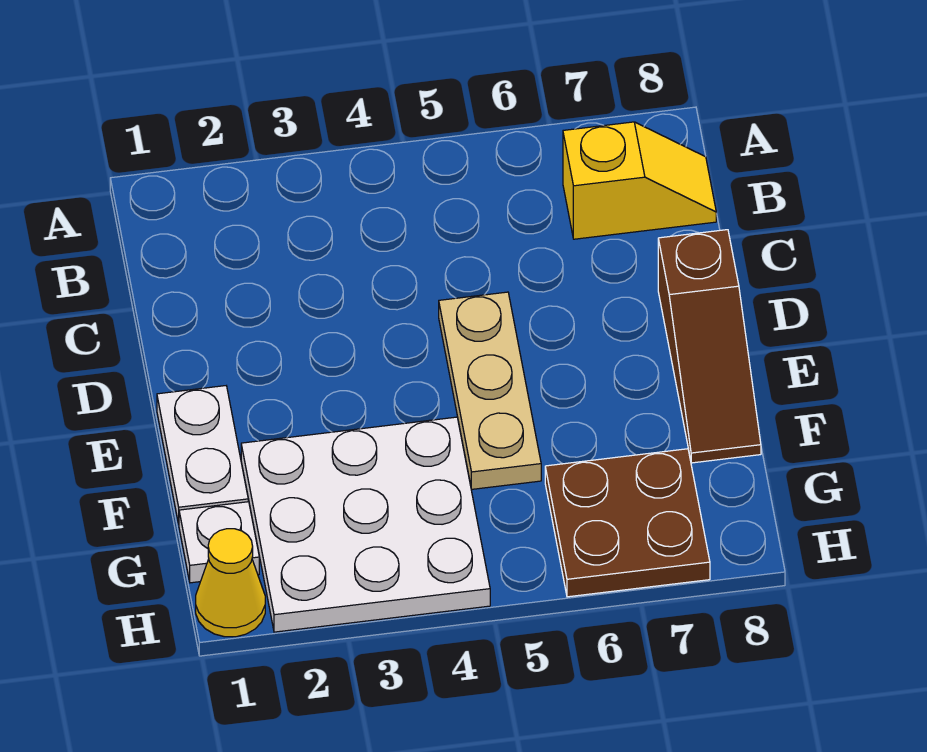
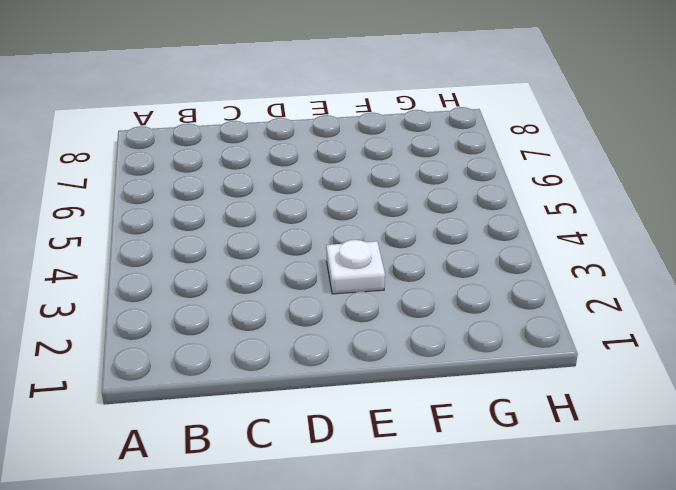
white plate E3 level 1 -> white plate G1 level 1
none -> yellow slope B7:B8 level 1 top 7
none -> tan plate D5:F5 level 1

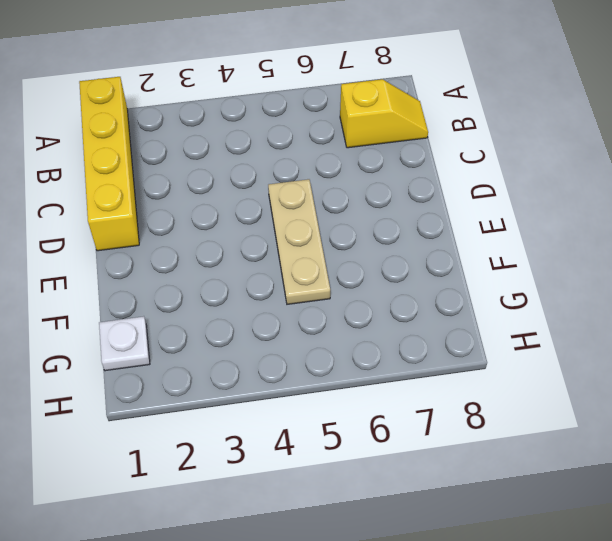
yellow brick A1:D1 level 1 -> none
none -> brown slope D8:F8 level 1 top D
none -> white plate E1:F1 level 1

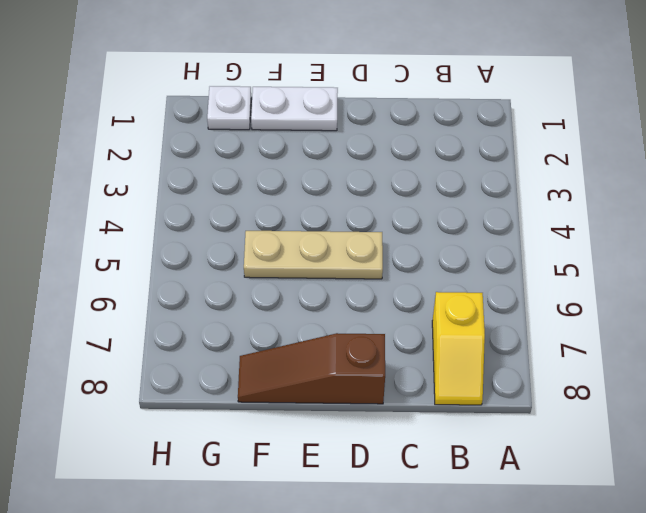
none -> white plate F2:H4 level 1
none -> brown plate G6:H7 level 1

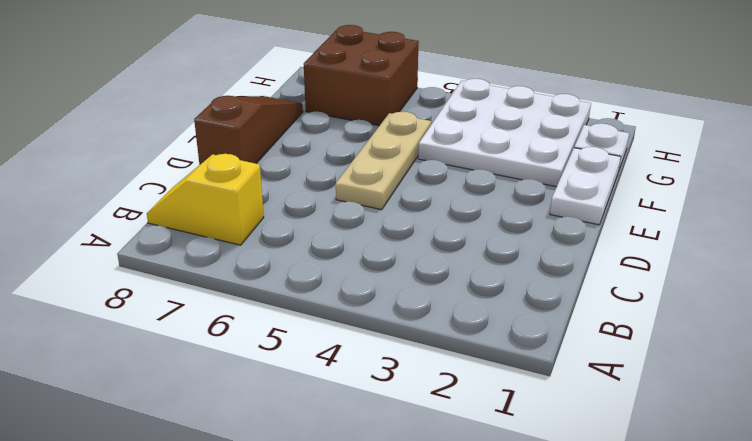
brown brick G6:H7 level 1 -> brown plate G6:H7 level 1
none -> yellow cone H1 level 1

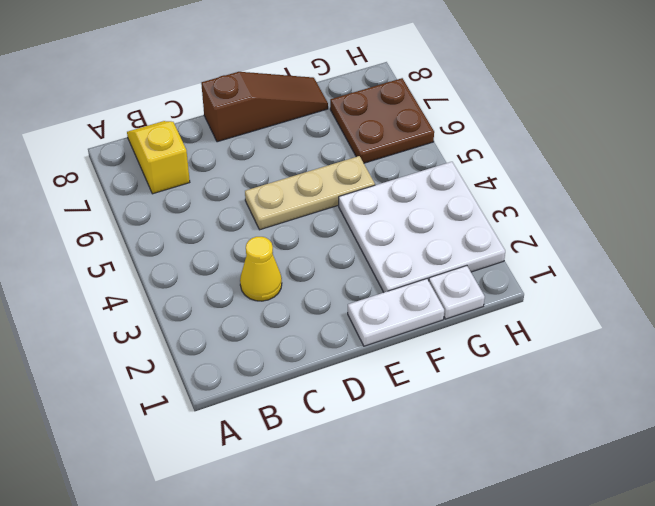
yellow cone C3 level 1 -> yellow cone H1 level 1

